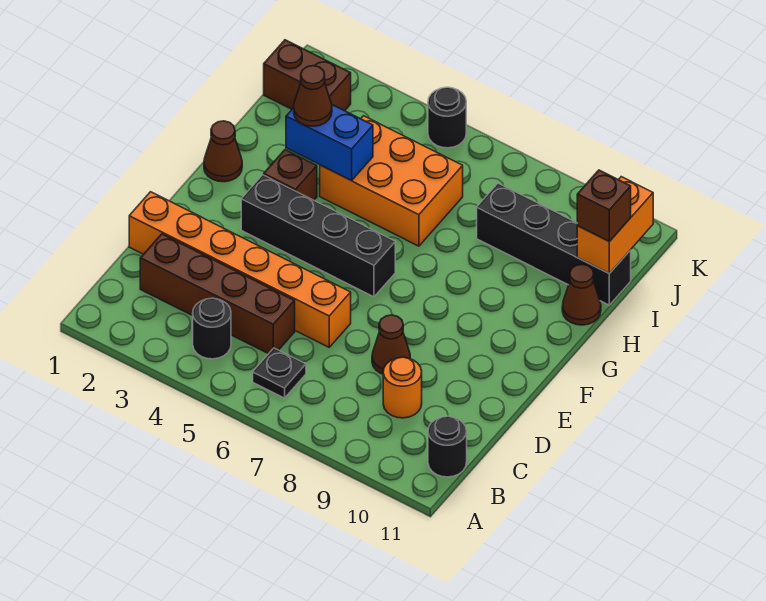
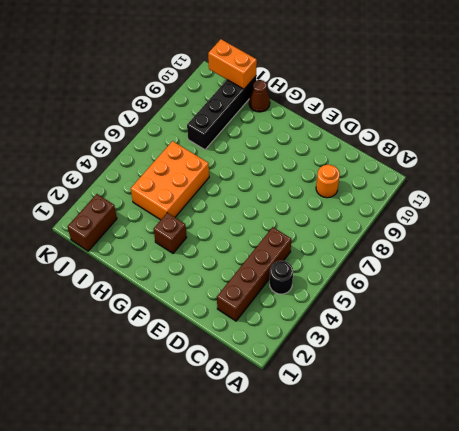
none -> black plate B6 level 1
none -> black round brick B11 level 1
none -> orange brick D1:D6 level 1

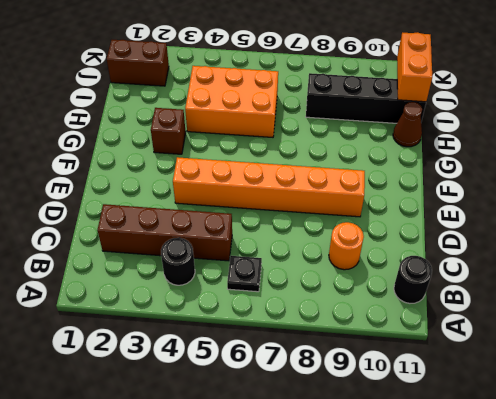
orange brick E4:E9 level 1 -> orange brick D1:D6 level 1
none -> brown cone D8 level 1
none -> black brick F3:F6 level 1
none -> brown cone G1 level 1

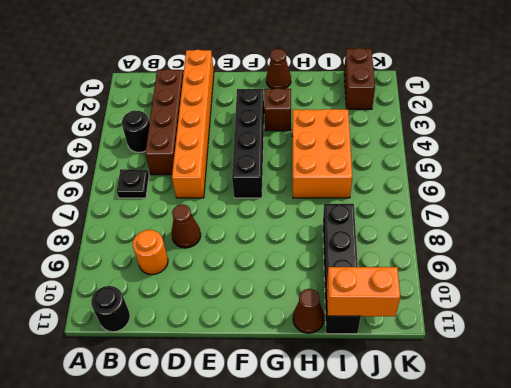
none -> black round brick K5 level 1
none -> blue brick H3:H4 level 2
none -> brown cone H3 level 3

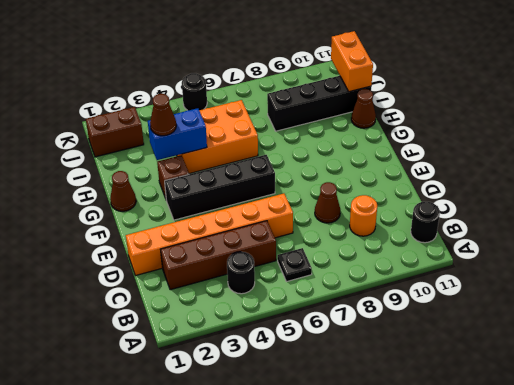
none -> brown brick I11 level 3

